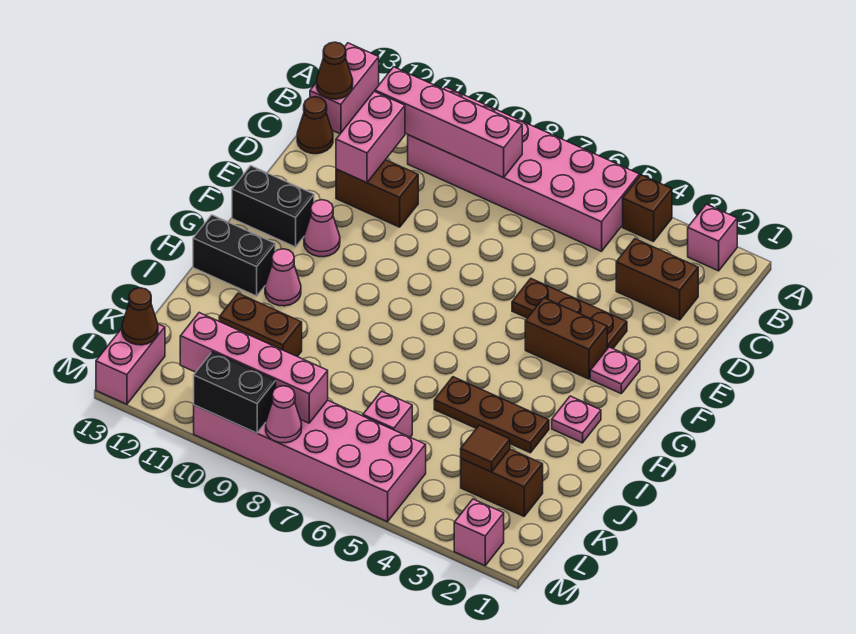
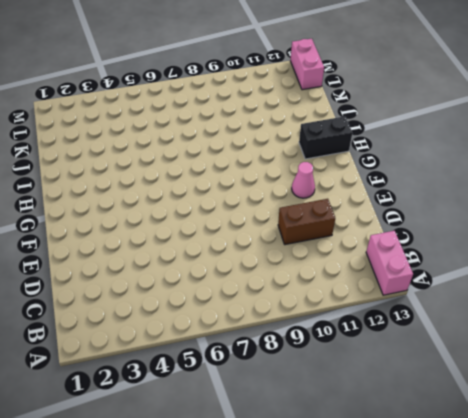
none -> pink brick A2 level 1
none -> brown brick A4 level 1
none -> pink brick A5:B10 level 1
none -> brown brick C2:C3 level 1

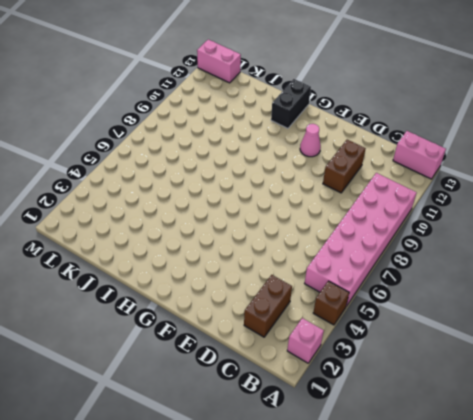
none -> brown cone C13 level 1
none -> brown plate E3:E5 level 1
none -> pink plate F2 level 1
none -> brown brick F3:F4 level 1

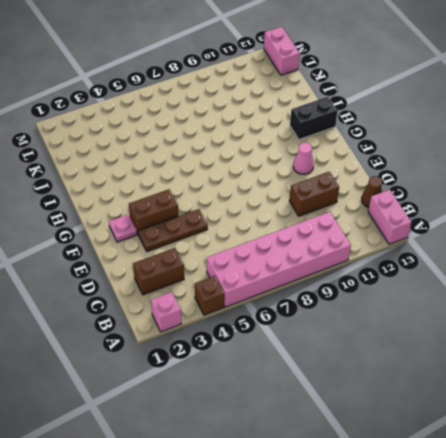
none -> black brick F12:F13 level 1
none -> pink plate H2 level 1
none -> pink cone H11 level 1
none -> brown plate I3:I5 level 1

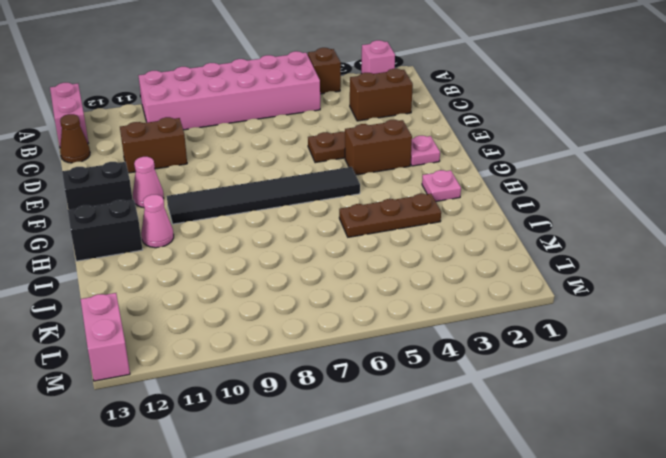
black tile G5:G10 level 1 -> none
none -> brown brick J10:J11 level 1
none -> brown brick K2:K3 level 1
none -> pink brick K6 level 1
none -> pink brick L5:M10 level 1

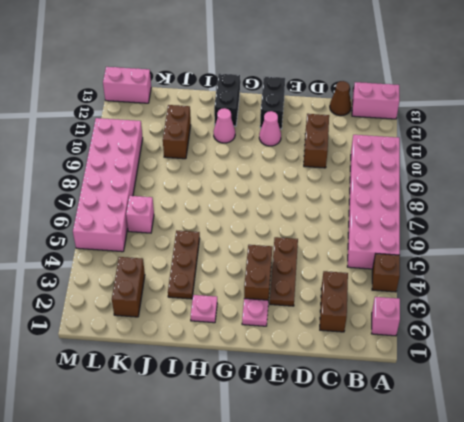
none -> pink brick M2 level 1
none -> pink brick B8:B11 level 2
none -> brown cone B13 level 2
none -> pink brick C11:D11 level 2

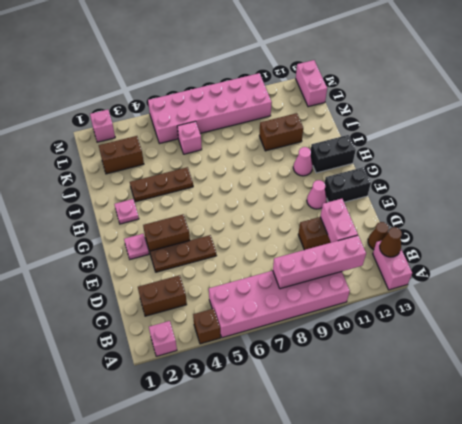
none -> brown tile K3 level 2
none -> pink brick L8:L11 level 2
none -> brown cone L13 level 2
none -> pink cone M8 level 2

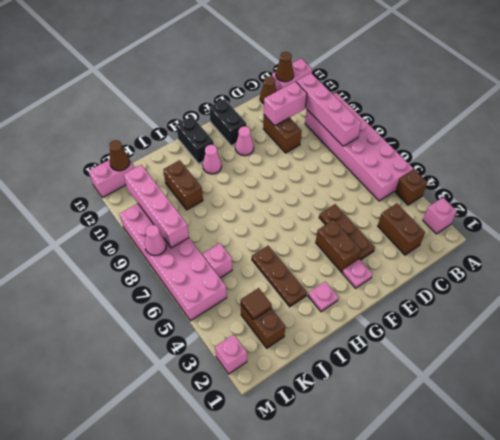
none -> black brick M9:M10 level 2

